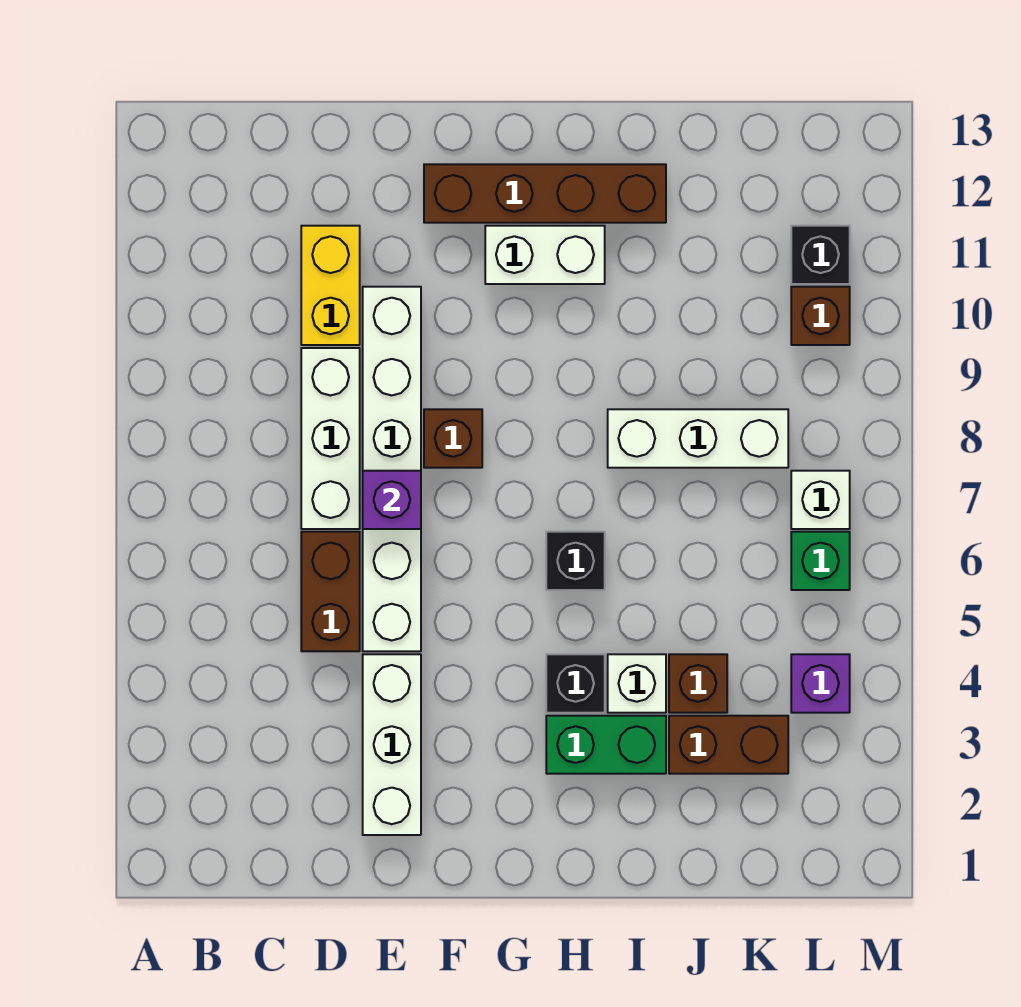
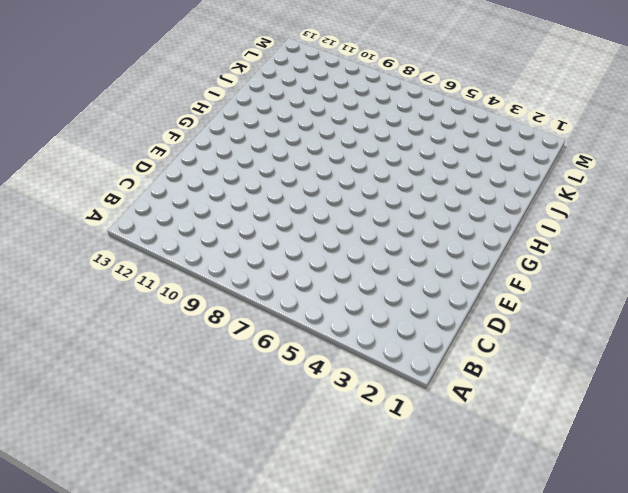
none -> brown brick D5:D6 level 1
none -> white brick D7:D9 level 1
none -> yellow brick D10:D11 level 1

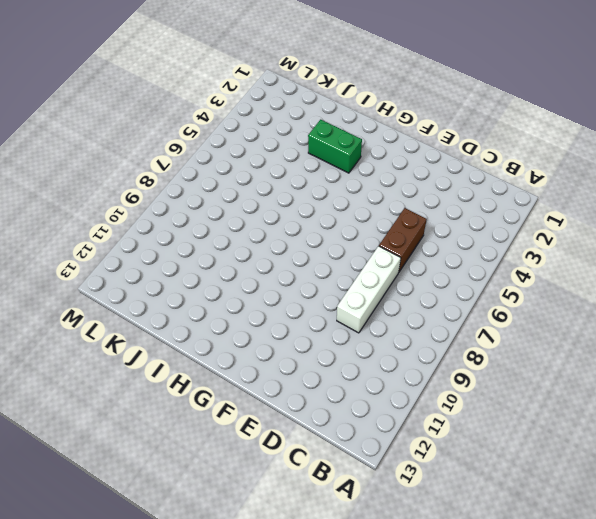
none -> yellow brick D10:D11 level 1
none -> white brick E2:E4 level 1
none -> white brick E5:E10 level 1

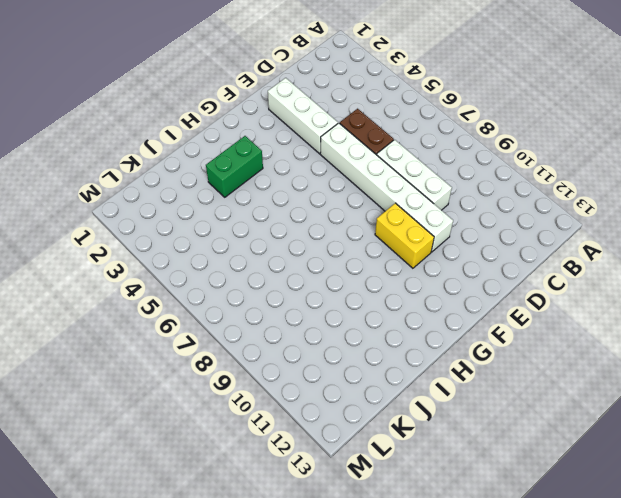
yellow brick F9:F10 level 1 -> yellow brick D10:D11 level 1
none -> brown brick F8 level 1
none -> brown brick F12:I12 level 1
none -> white brick G11:H11 level 1

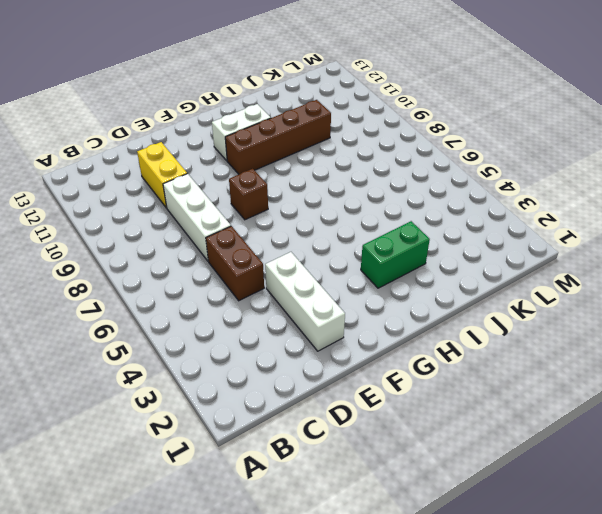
brown brick G10:J10 level 1 -> brown brick F12:I12 level 1
none -> white brick E5:E10 level 1
none -> black brick H4 level 1
none -> black brick H6 level 1

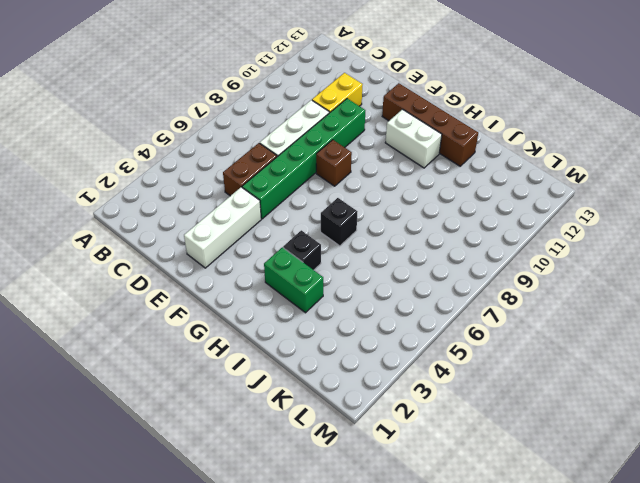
green brick E5:E10 level 1 -> white brick E5:E10 level 1
none -> white brick I4 level 1
none -> white brick I8:K8 level 1
none -> brown brick J3:K3 level 1

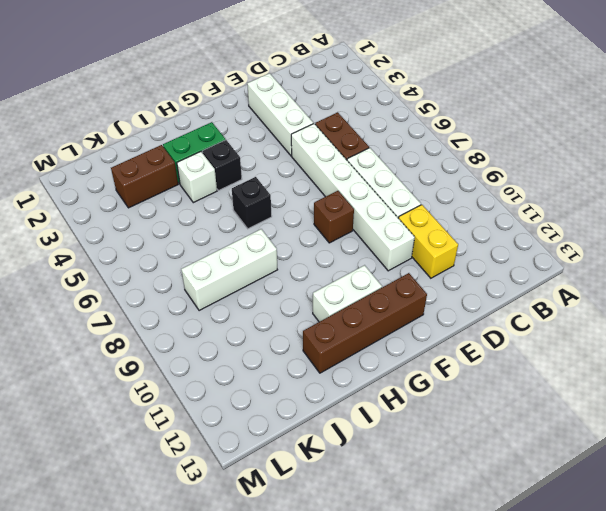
none -> brown brick J4 level 1
none -> purple brick L4 level 1
none -> green brick L6 level 1

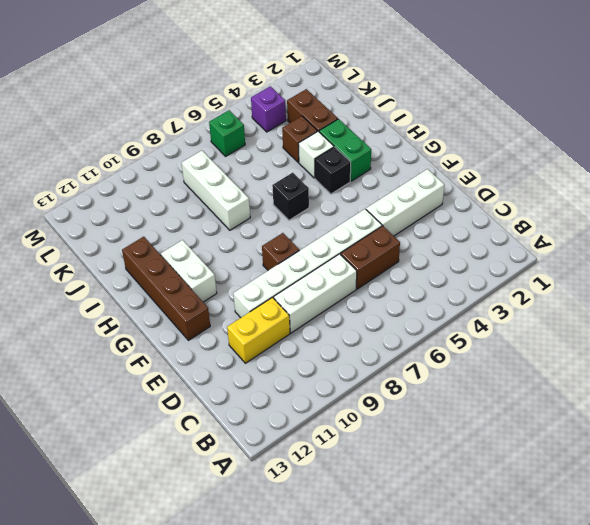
none -> white brick L7 level 1
none -> brown brick L10 level 1
none -> black brick L11 level 1

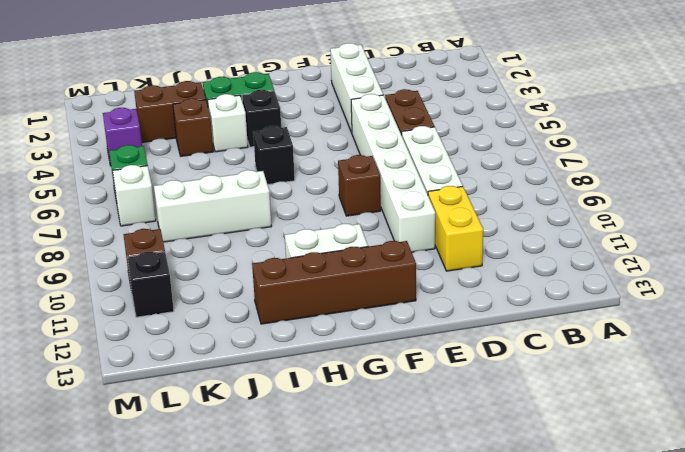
none -> purple brick E7 level 2

